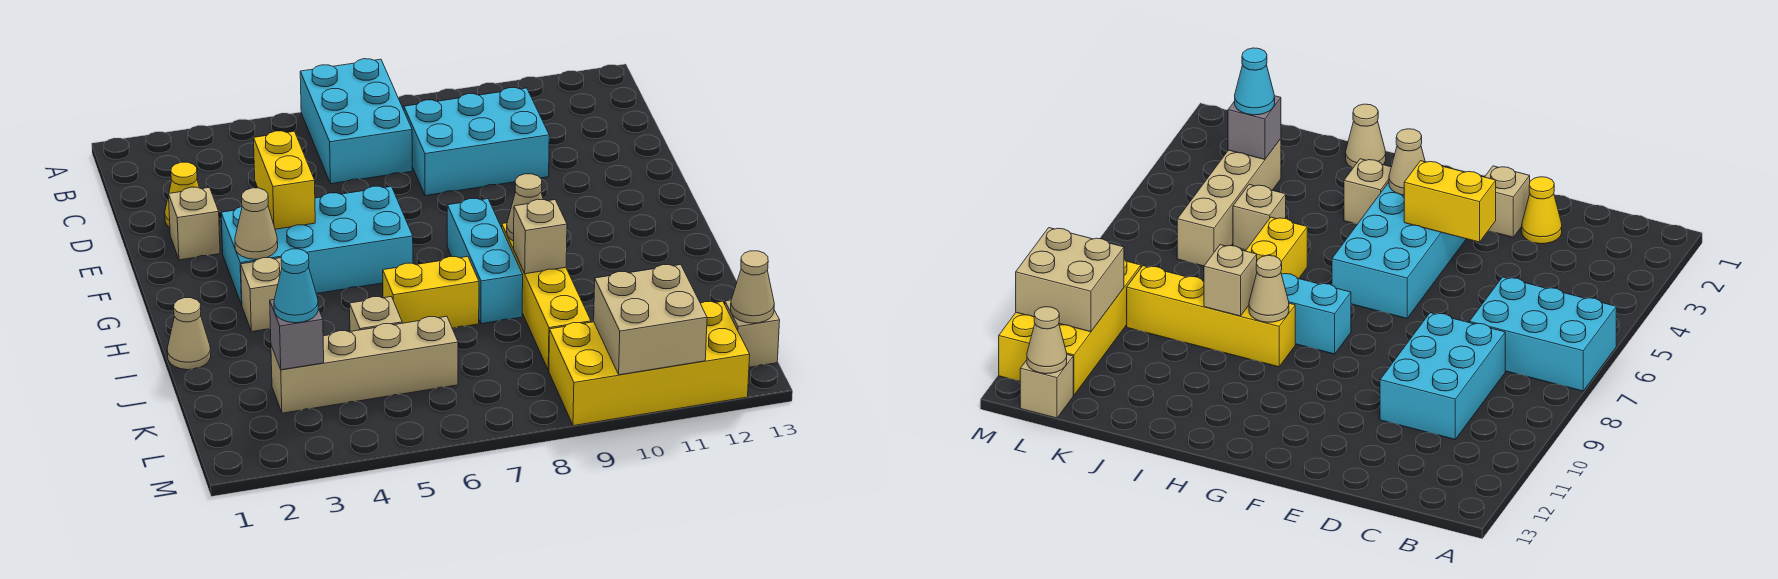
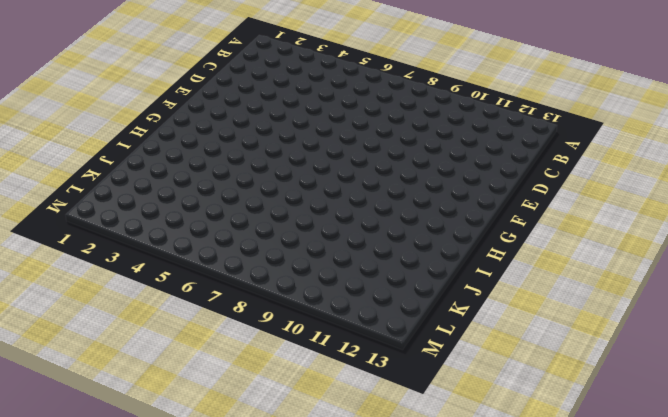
none -> cyan brick A6:C7 level 1
none -> cyan brick C8:D10 level 1
none -> yellow cone D2 level 1

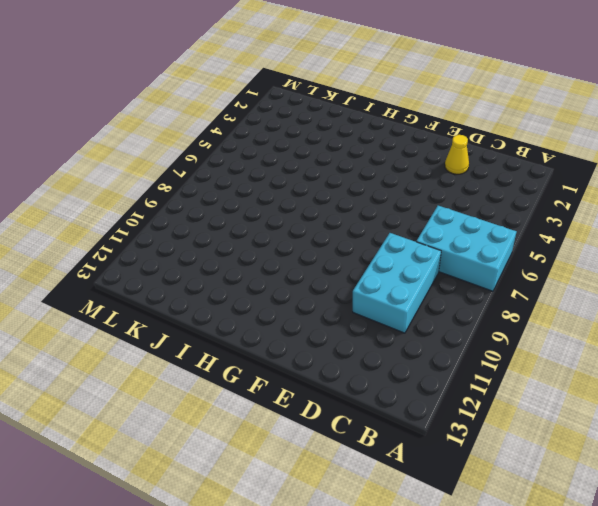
none -> tan brick E2 level 1
none -> cyan brick F3:G6 level 1
none -> cyan brick G8:I8 level 1

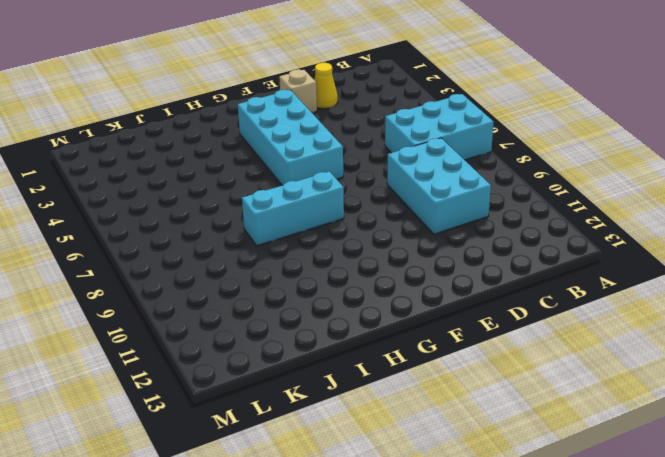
none -> tan brick H3 level 1
none -> yellow brick H9:K9 level 1
none -> tan cone I1 level 1

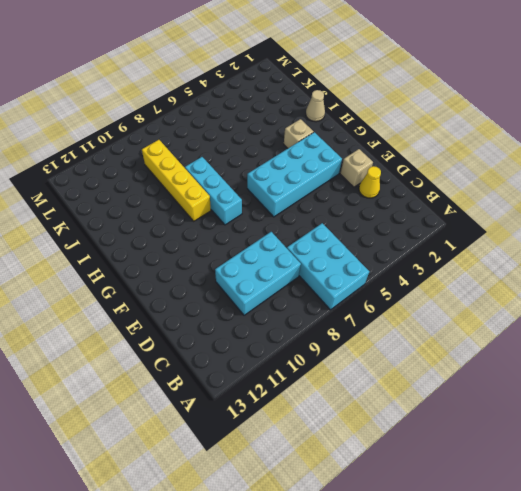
none -> yellow brick I6:I7 level 1
none -> tan brick J5 level 1
none -> tan brick K3:K6 level 1

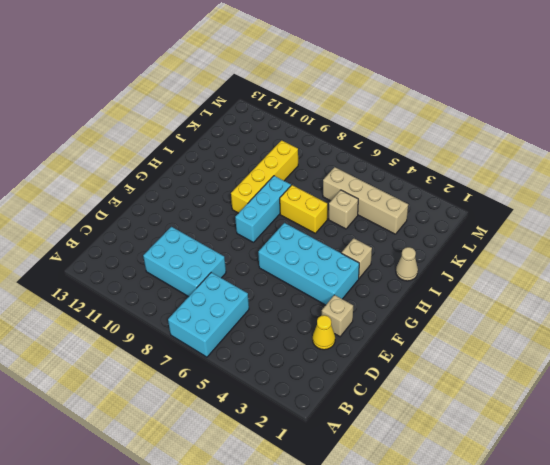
none -> yellow brick L9:M12 level 1
none -> tan brick L13 level 1
none -> yellow brick E4:F4 level 2

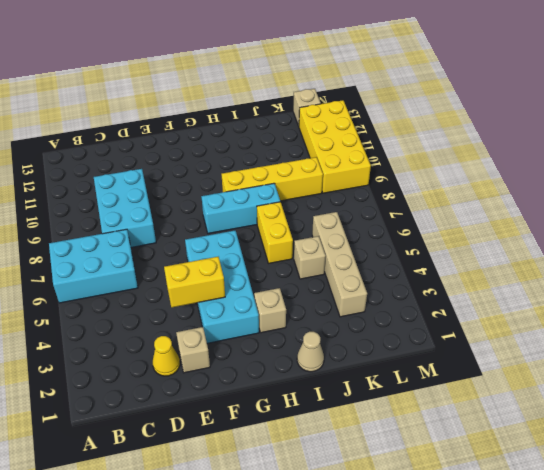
none -> tan cone G3 level 2
none -> tan cone H9 level 2
none -> tan brick I9 level 2

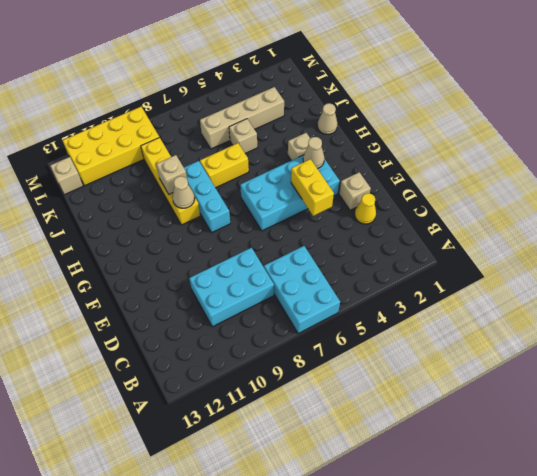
none -> grey brick K3 level 2
none -> tan brick L10:M11 level 2
none -> tan cone L13 level 2

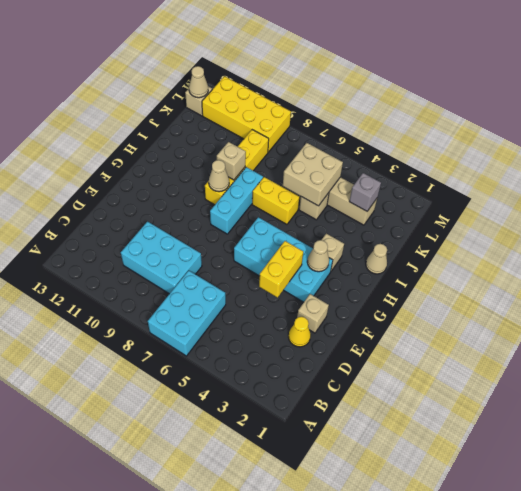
tan brick J5:K6 level 2 -> tan brick L10:M11 level 2
none -> cyan cone K3 level 3

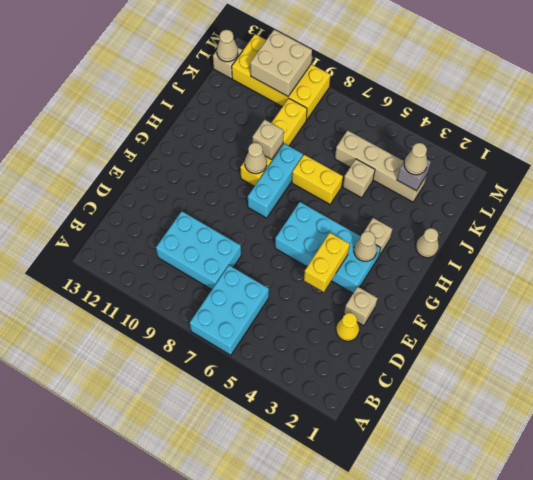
tan cone K3 level 3 -> cyan cone K3 level 3

